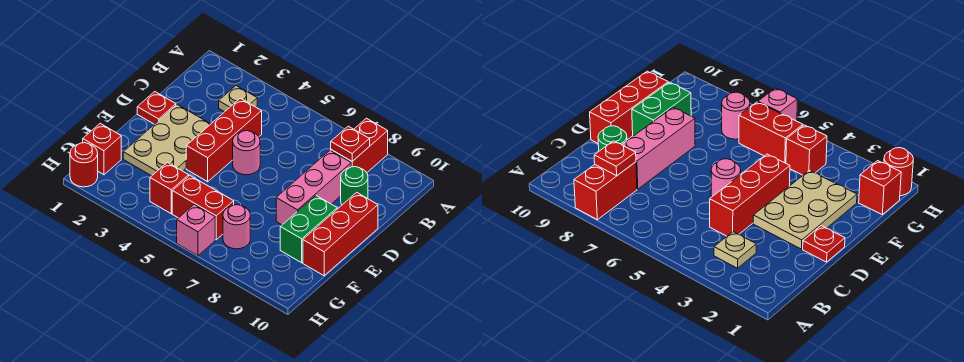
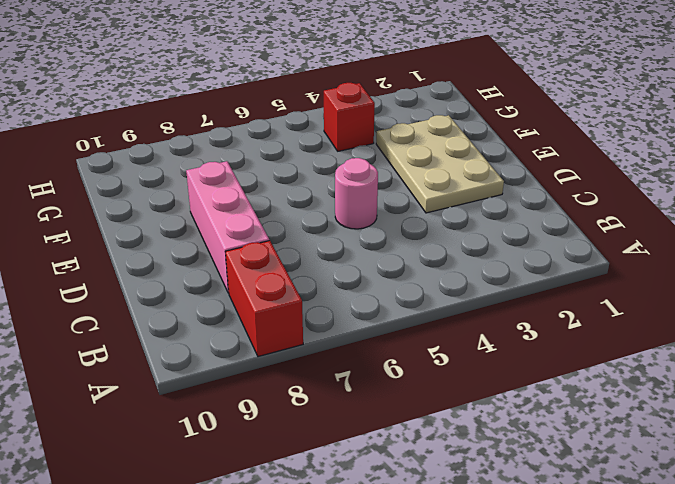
none -> tan plate B3 level 1
none -> red brick C4:E4 level 1
none -> green round brick C9 level 1

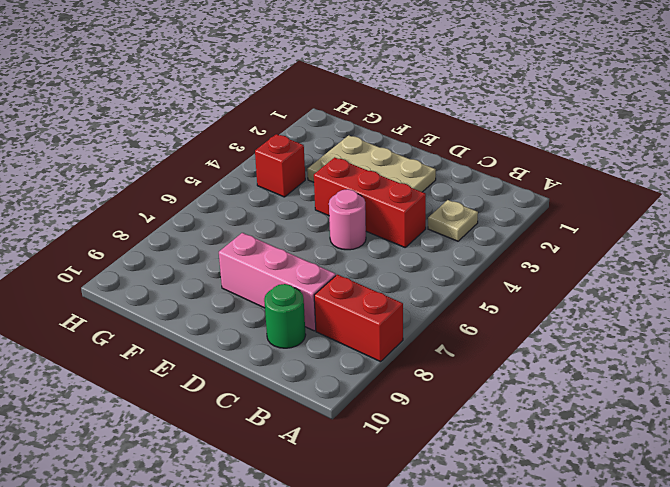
none -> red plate D1 level 1
none -> red brick D10:F10 level 1
none -> green brick E9:F9 level 1

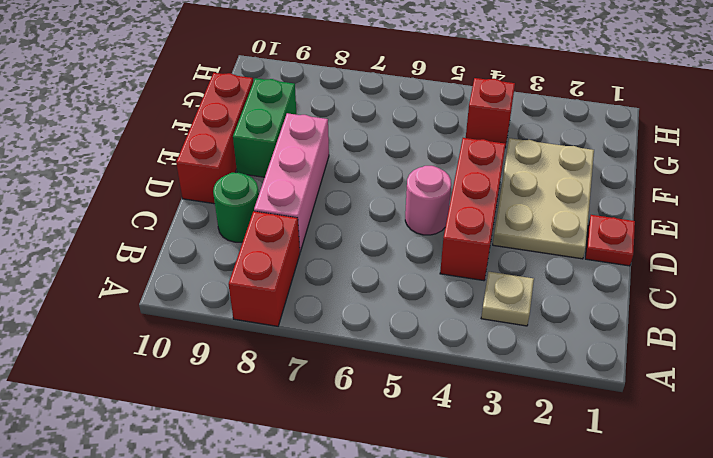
none -> red brick G1 level 1
none -> red brick G5:G6 level 1
none -> pink round brick G7 level 1

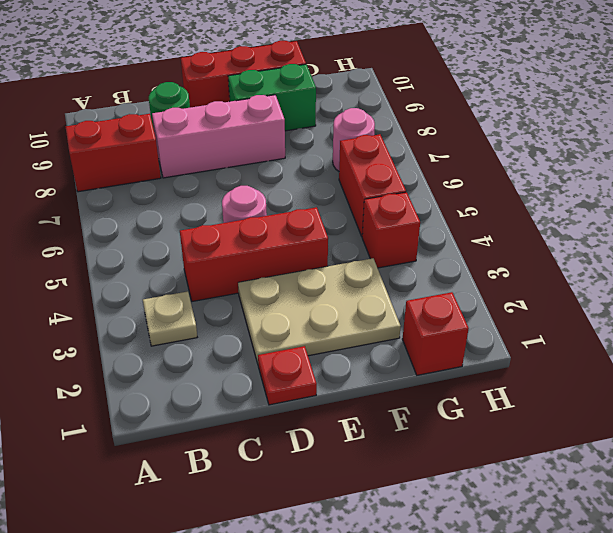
none -> red round brick H1 level 1
none -> pink brick H6 level 1
none -> red plate B8 level 2

